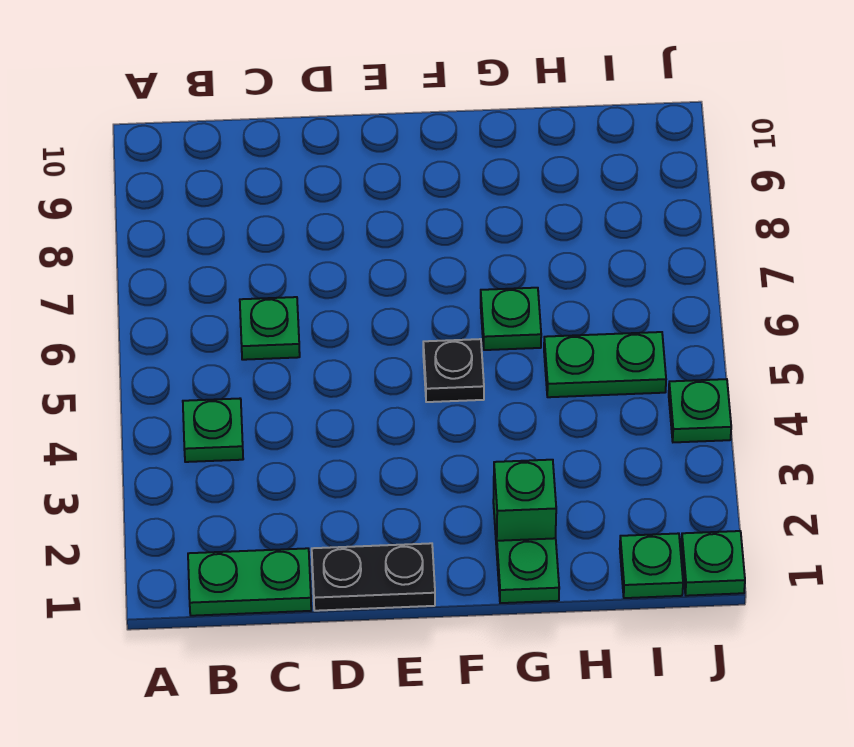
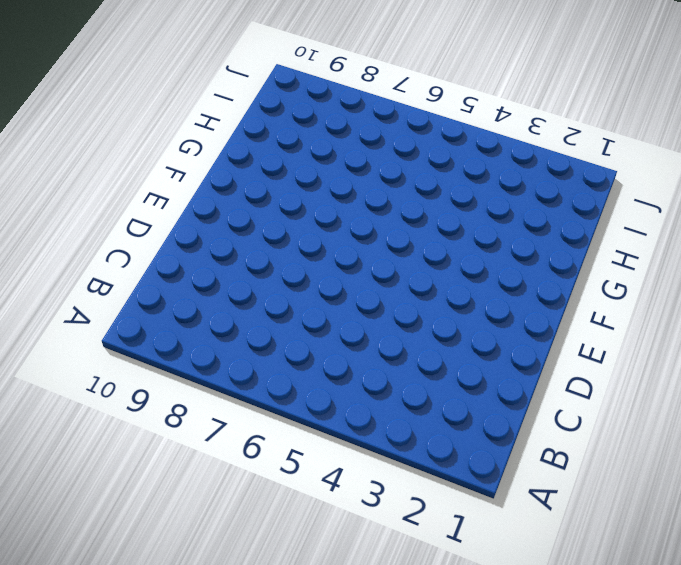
none -> green plate B1:C1 level 1
none -> green plate B4 level 1
none -> green plate C6 level 1

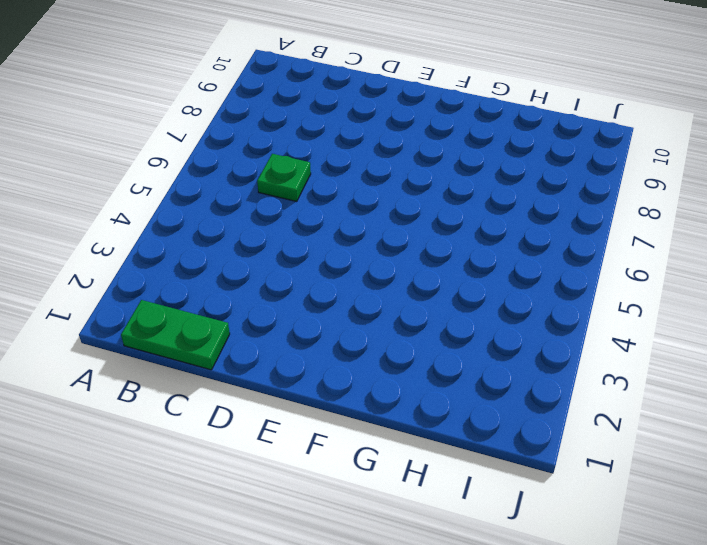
none -> green plate B4 level 1
none -> black plate D1:E1 level 1
none -> black plate F5 level 1

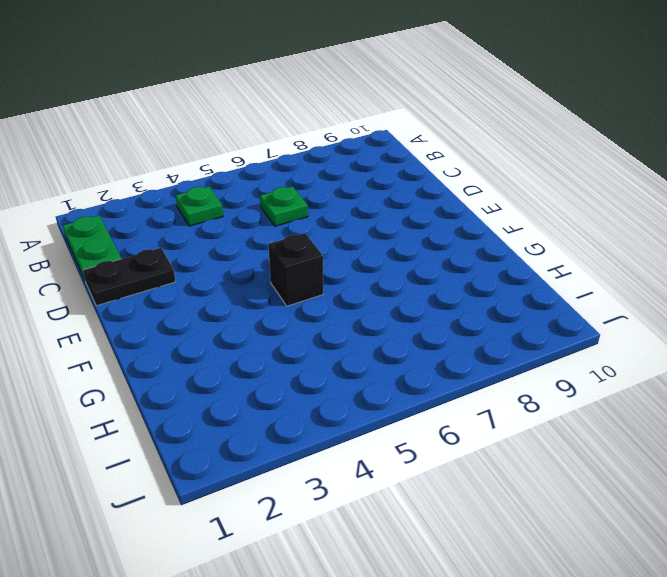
black plate D1:D2 level 1 -> black plate D1:E1 level 1
black brick F5 level 1 -> black plate F5 level 1
none -> green plate G1 level 1
none -> green brick G2 level 1
none -> green plate G6 level 1

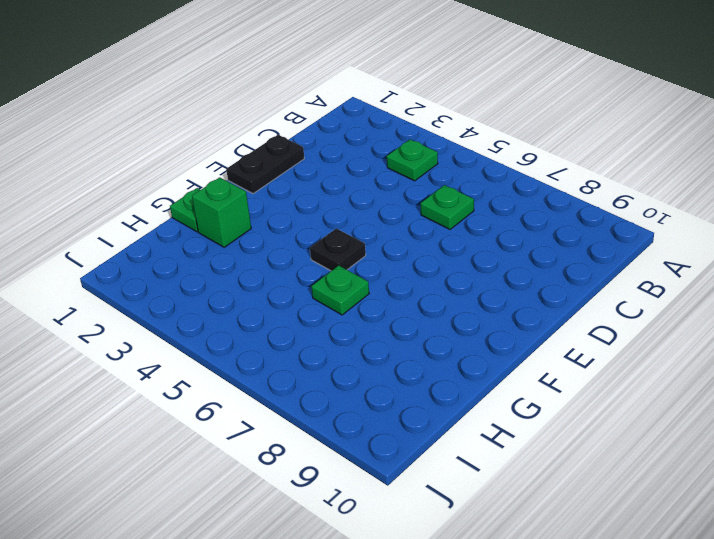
none -> green plate B1:C1 level 1
none -> green plate H5:I5 level 1
none -> green plate I1 level 1

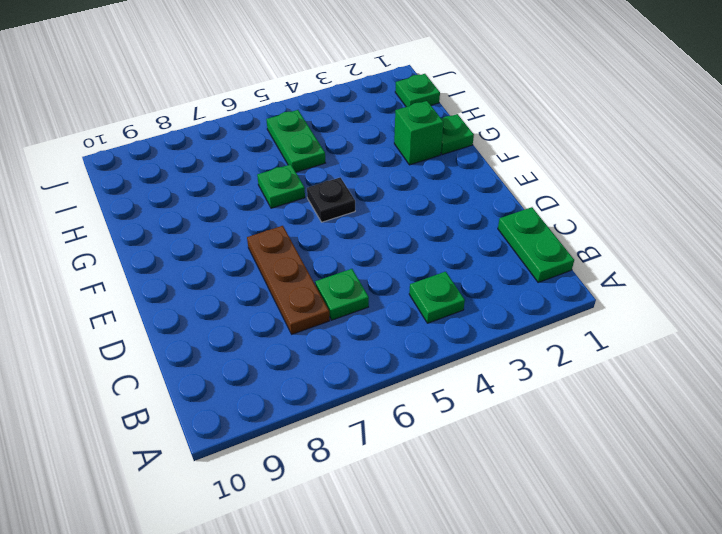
brown plate C7:E7 level 1 -> none
none -> black plate D1:E1 level 1
none -> green plate J1 level 1
none -> green plate J4 level 1

